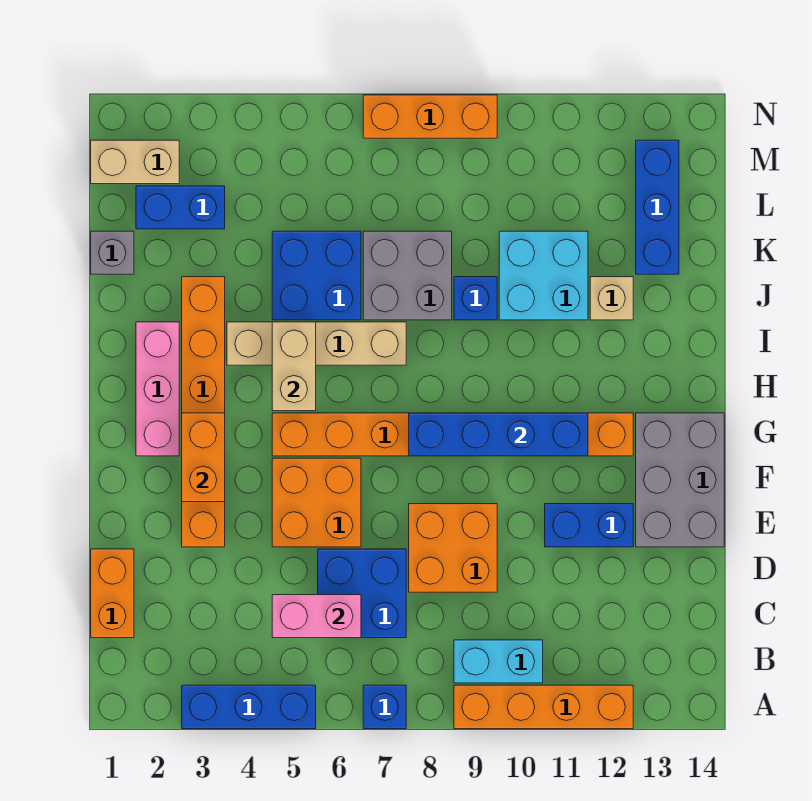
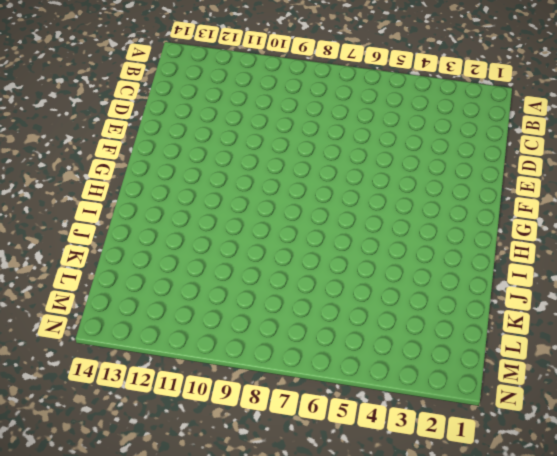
none -> blue brick A3:A5 level 1
none -> blue brick A7 level 1
none -> orange brick A9:A12 level 1

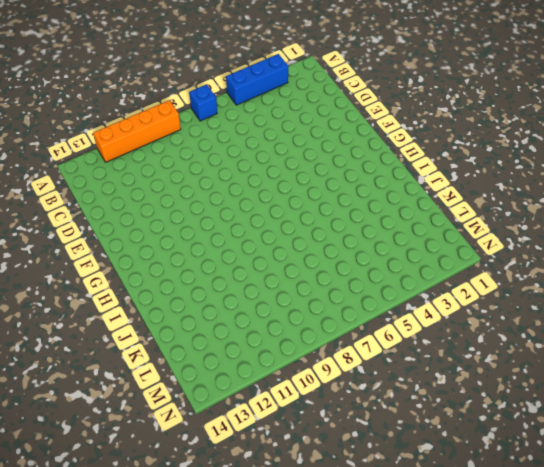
none -> cyan brick B9:B10 level 1
none -> orange brick C1:D1 level 1
none -> blue brick C6:D7 level 1

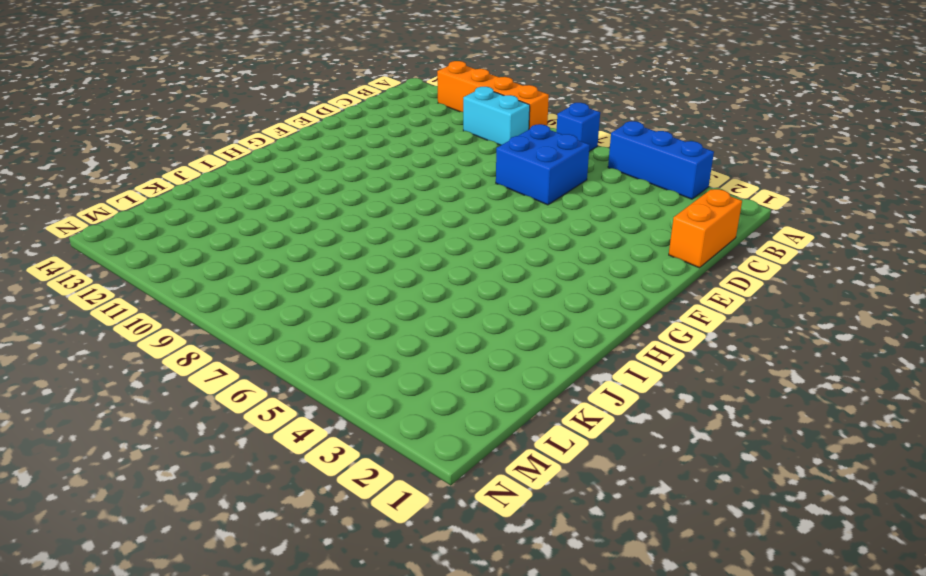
none -> orange brick D8:E9 level 1
none -> orange brick E3:J3 level 1
none -> orange brick E5:F6 level 1

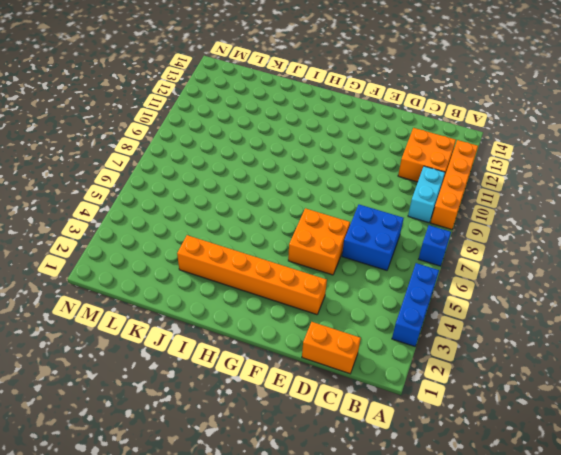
orange brick B11:C12 level 1 -> orange brick D8:E9 level 1
none -> blue brick E11:E12 level 1
none -> grey brick E13:G14 level 1
none -> pink brick G2:I2 level 1

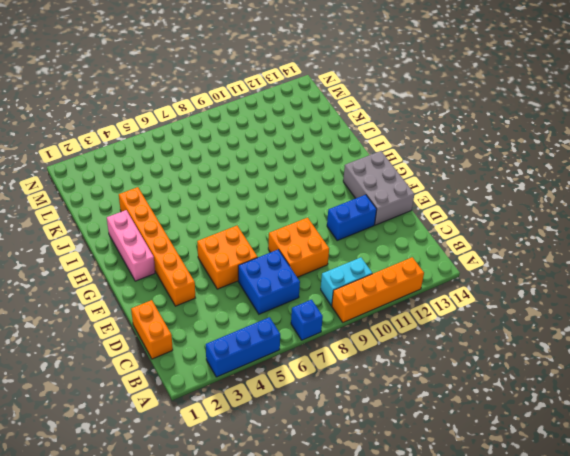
none -> orange brick G5:G12 level 1
none -> tan brick I4:I7 level 1
none -> blue brick J5:K6 level 1

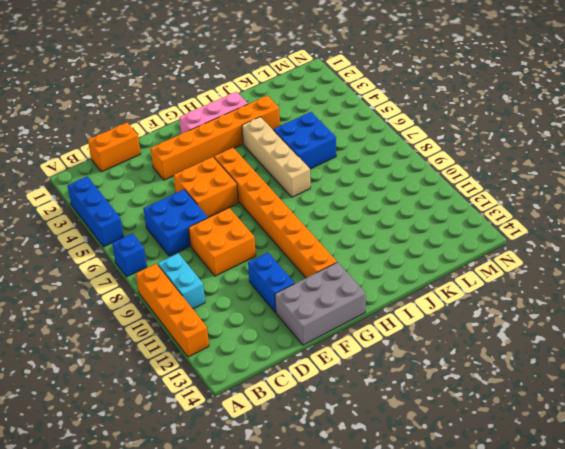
none -> grey brick J7:K8 level 1
none -> blue brick J9 level 1
none -> cyan brick J10:K11 level 1

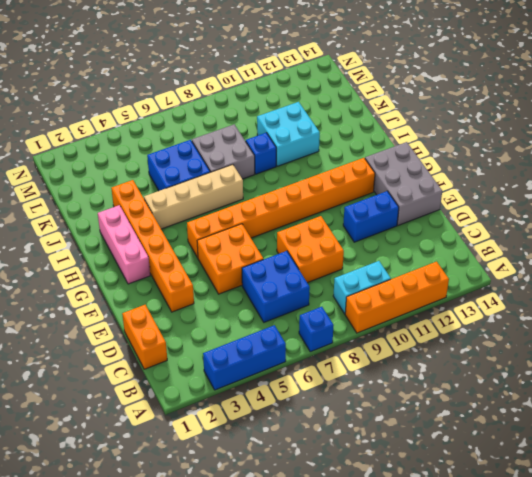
none -> tan brick J12 level 1
none -> grey brick K1 level 1
none -> blue brick K13:M13 level 1

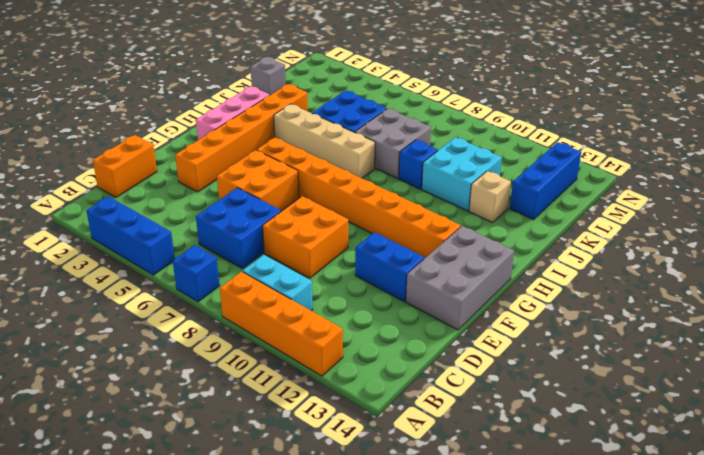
none -> blue brick L2:L3 level 1
none -> tan brick M1:M2 level 1
none -> orange brick N7:N9 level 1

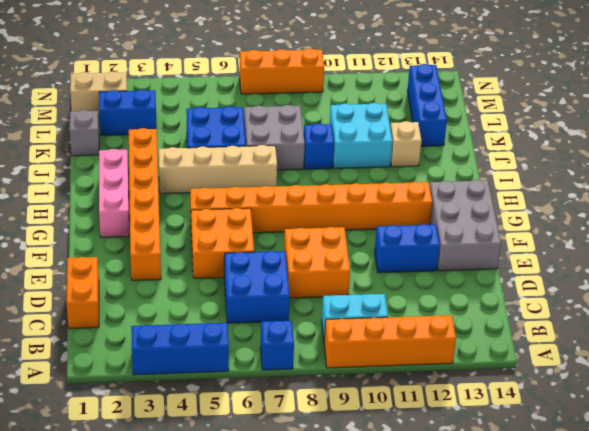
none -> pink brick C5:C6 level 2
none -> orange brick F3:G3 level 2
none -> blue brick G8:G11 level 2

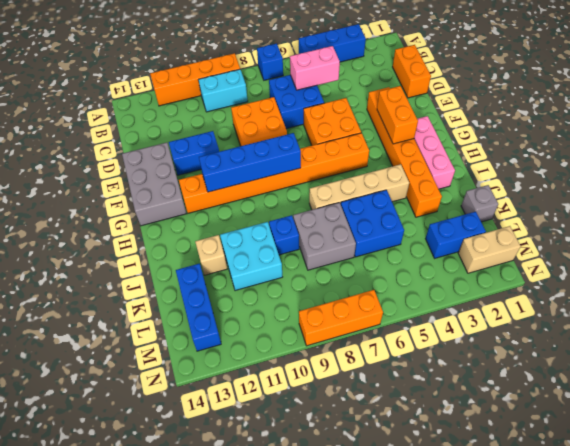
none -> tan brick H5:I5 level 2

